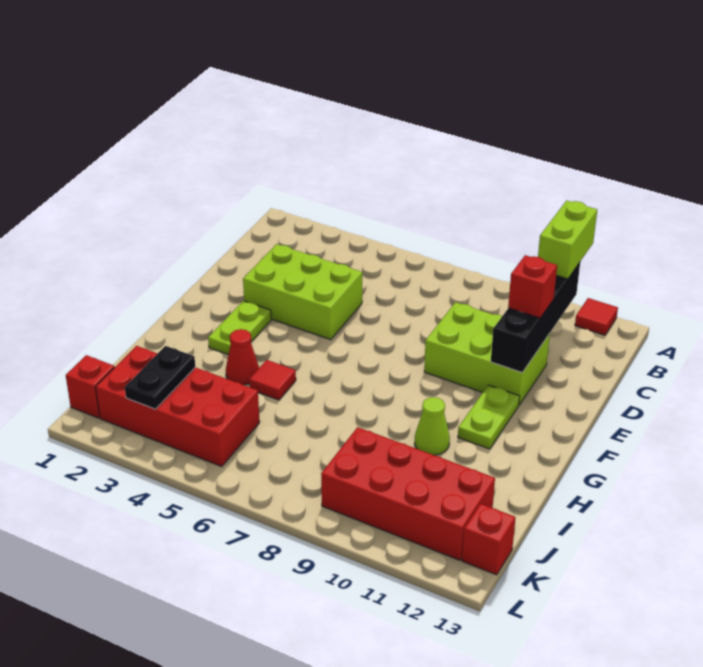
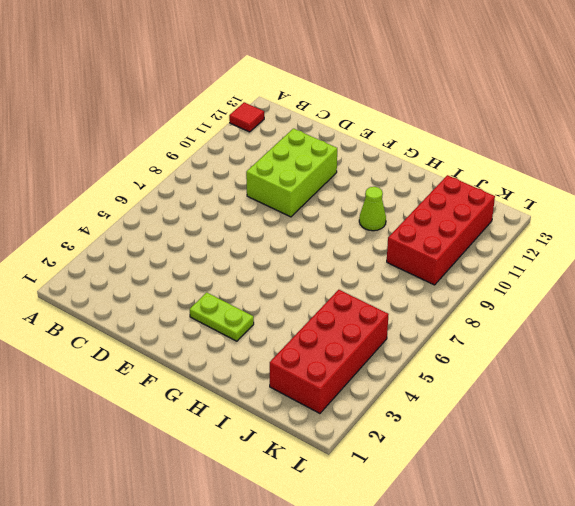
none -> lime brick D3:E5 level 1
none -> lime plate F11:G11 level 1
none -> red cone H4 level 1

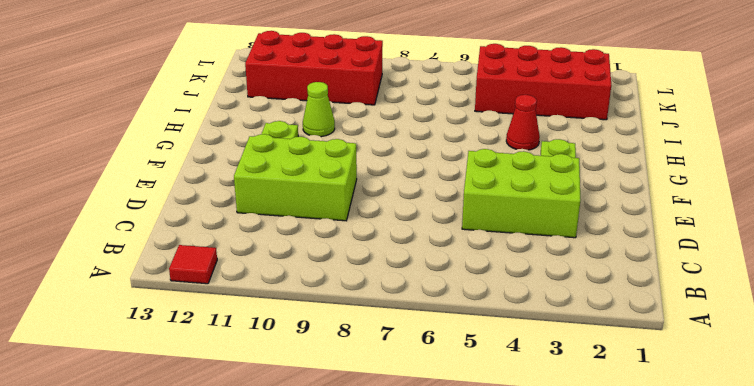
none -> red tile H5 level 1
none -> red brick K1 level 1
none -> red brick K13 level 1

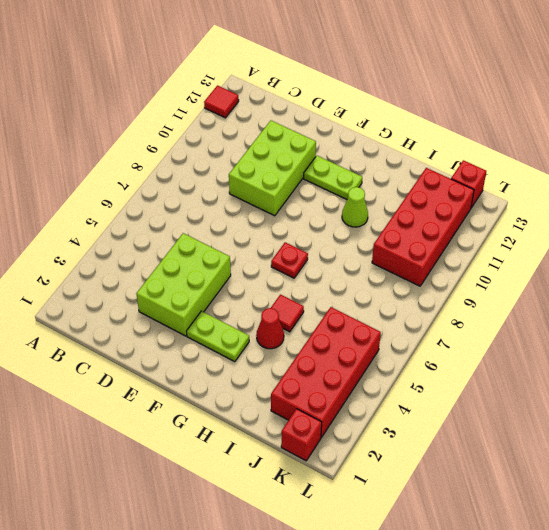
red plate G7 level 1 -> none
none -> black brick B11:E11 level 2
none -> black plate J3:K3 level 2
none -> lime brick A11:B11 level 3

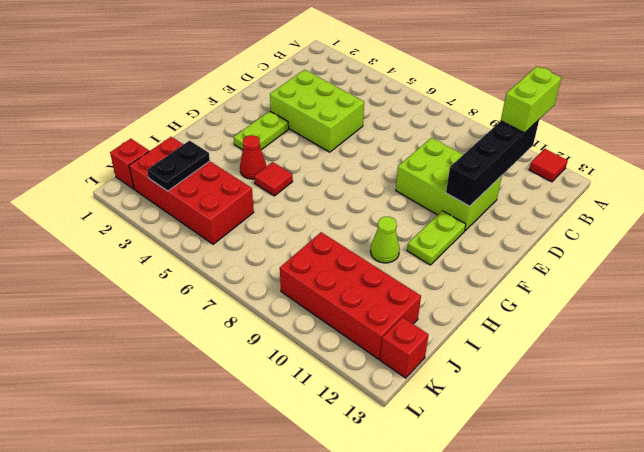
none -> red brick D11 level 3

